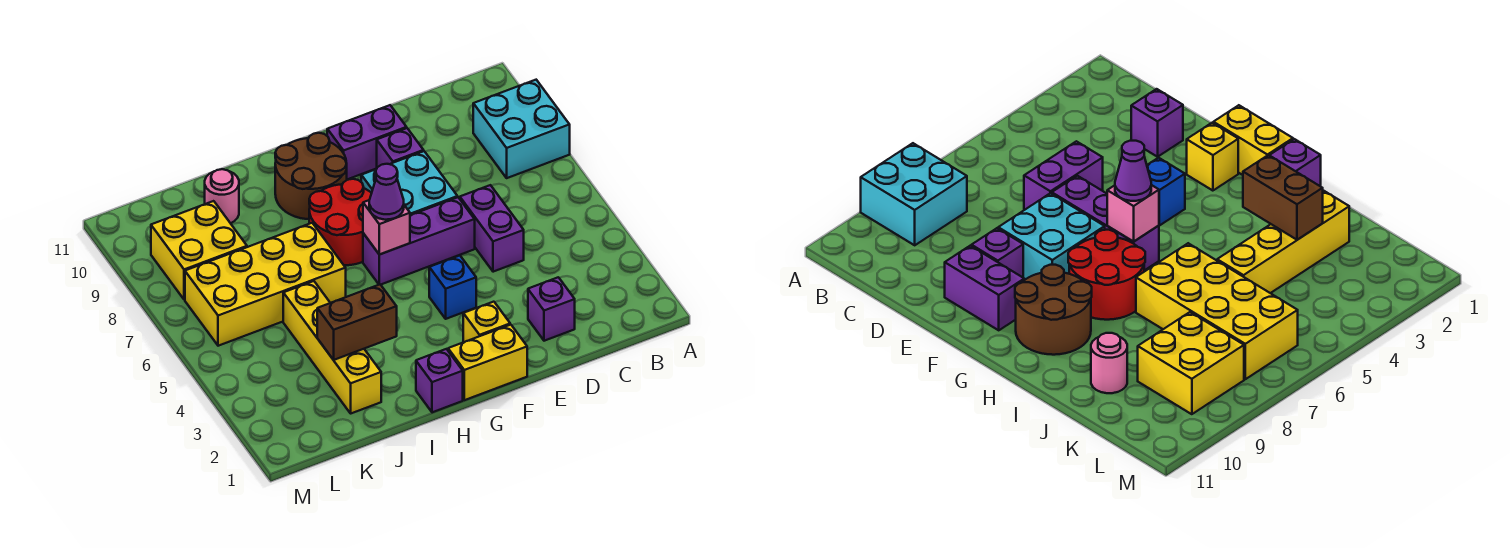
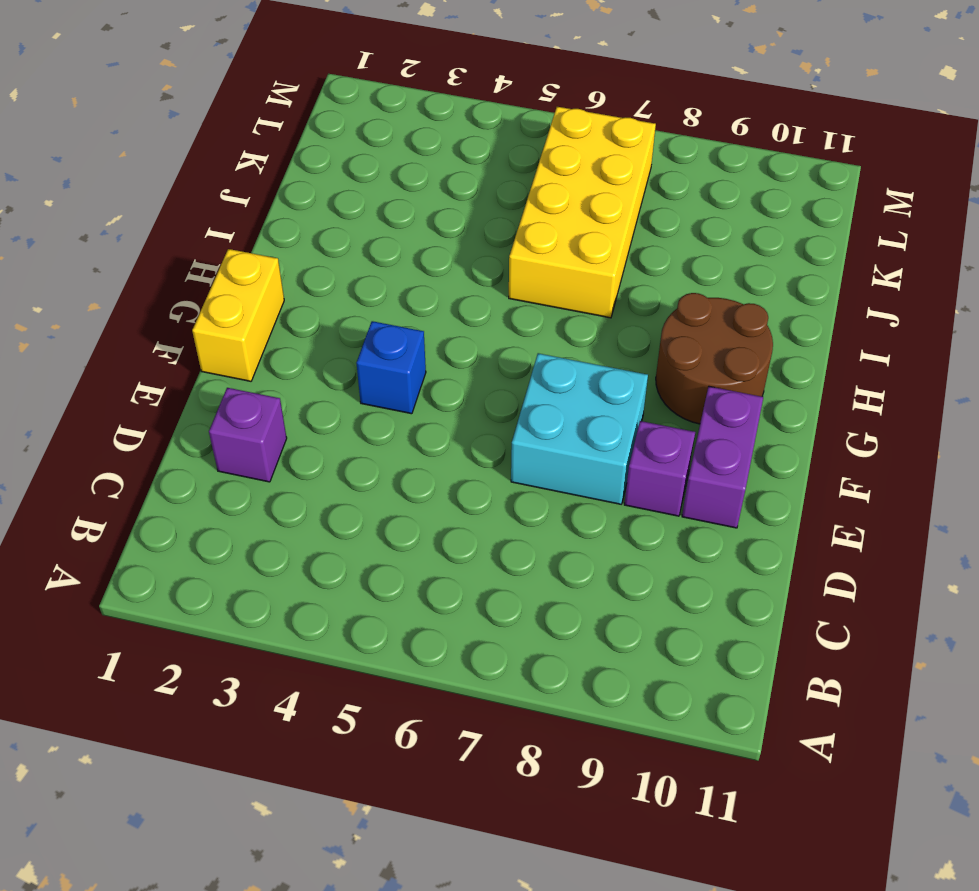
none -> cyan brick A8:B9 level 1
none -> purple brick D5:D6 level 1
none -> purple brick E6:G6 level 1

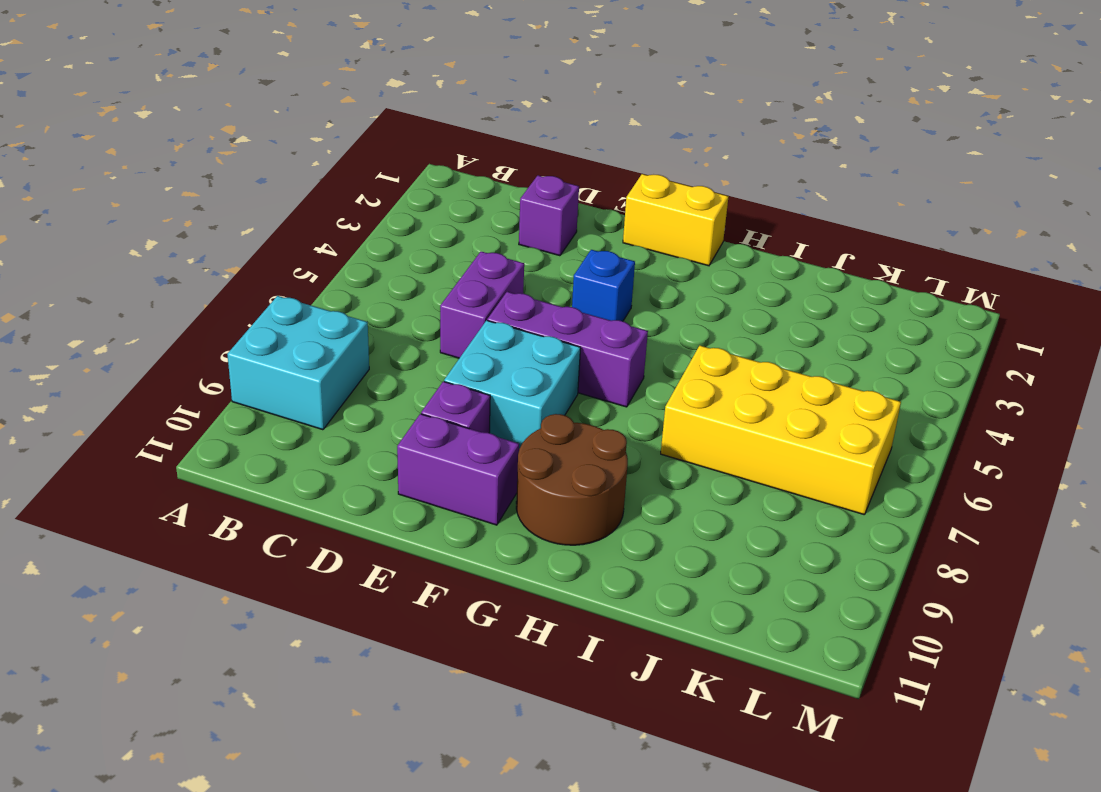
none -> yellow brick F2 level 1
none -> red round brick G7:H8 level 1
none -> purple brick H1 level 1

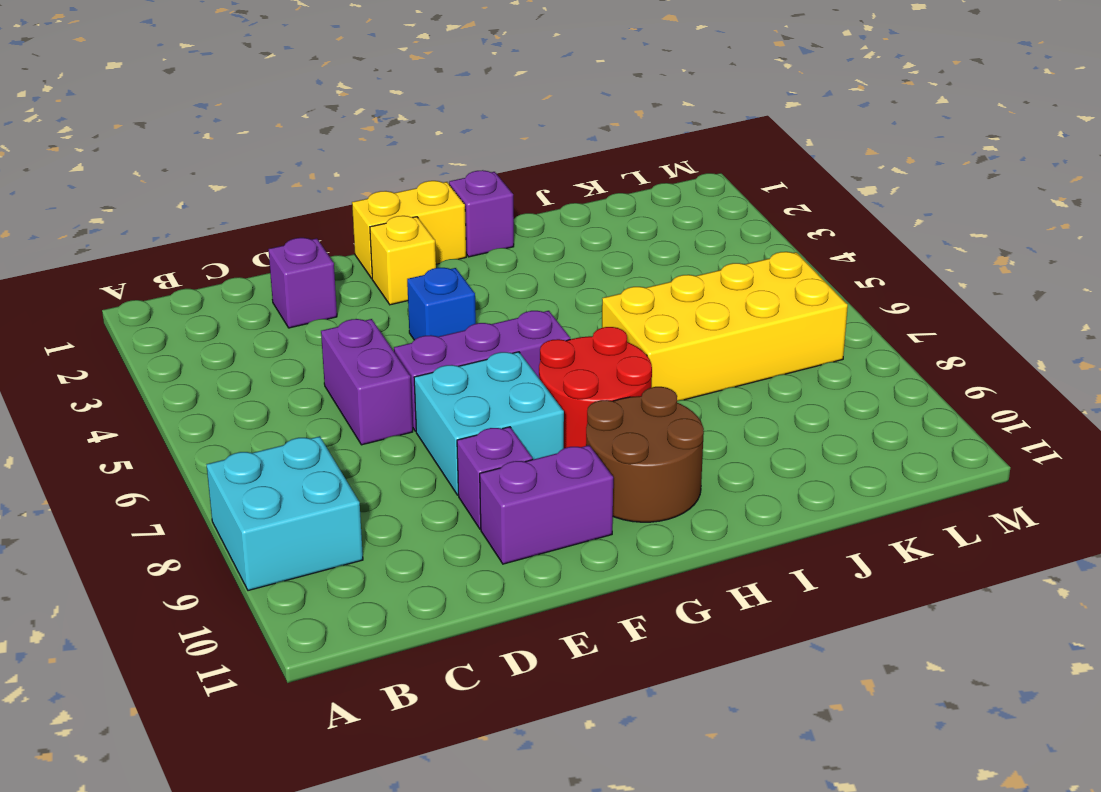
none -> yellow brick J2:J5 level 1
none -> pink round brick J10 level 1
none -> yellow brick K8:L9 level 1

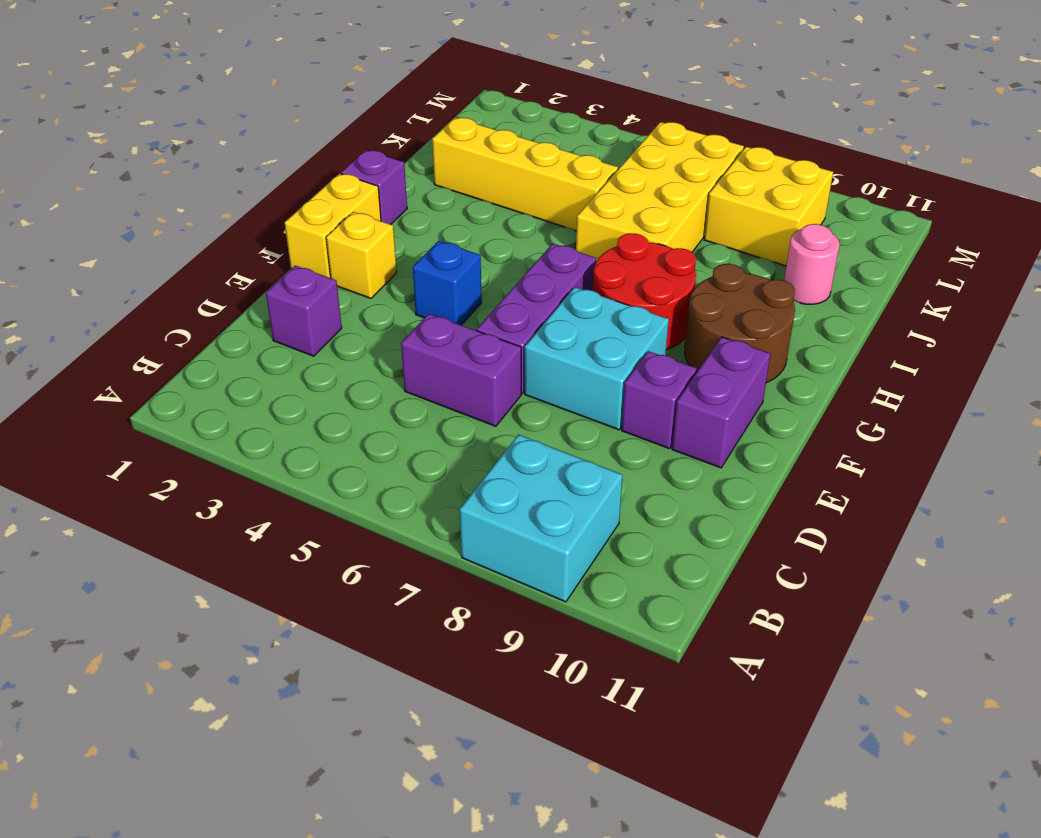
none -> pink brick G6 level 2
none -> brown brick I3:J3 level 2
none -> purple cone G6 level 3

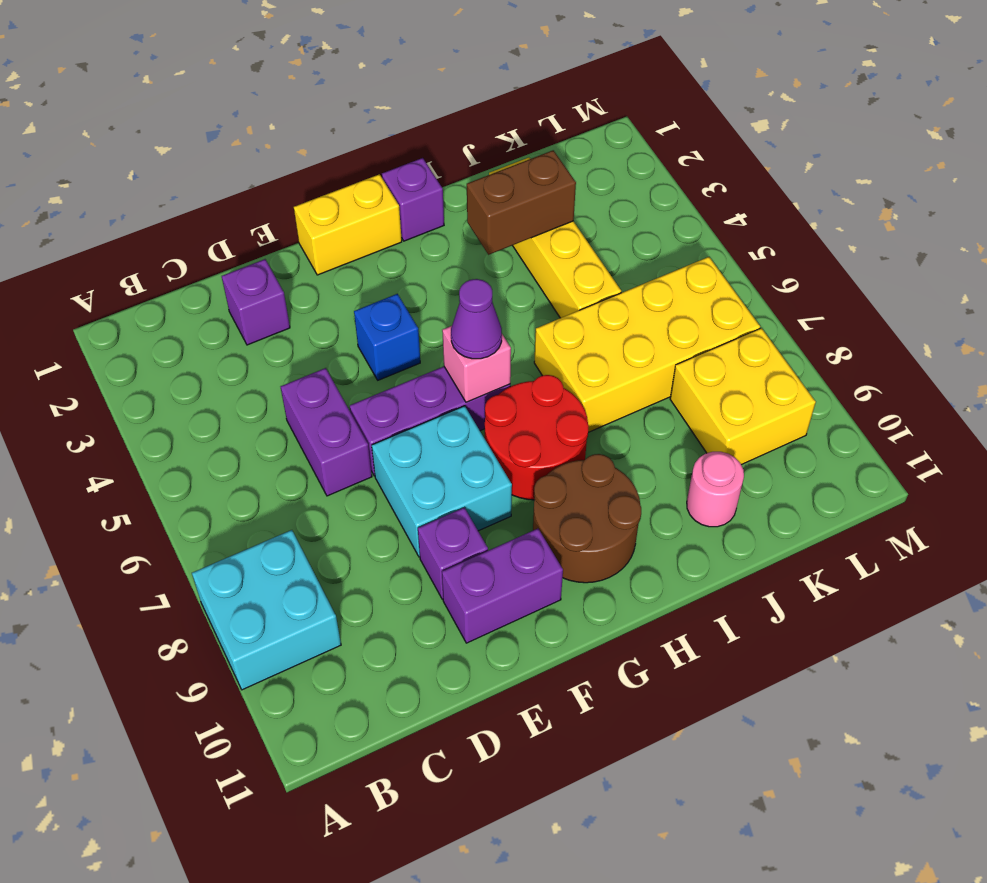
none -> yellow brick F2 level 1

